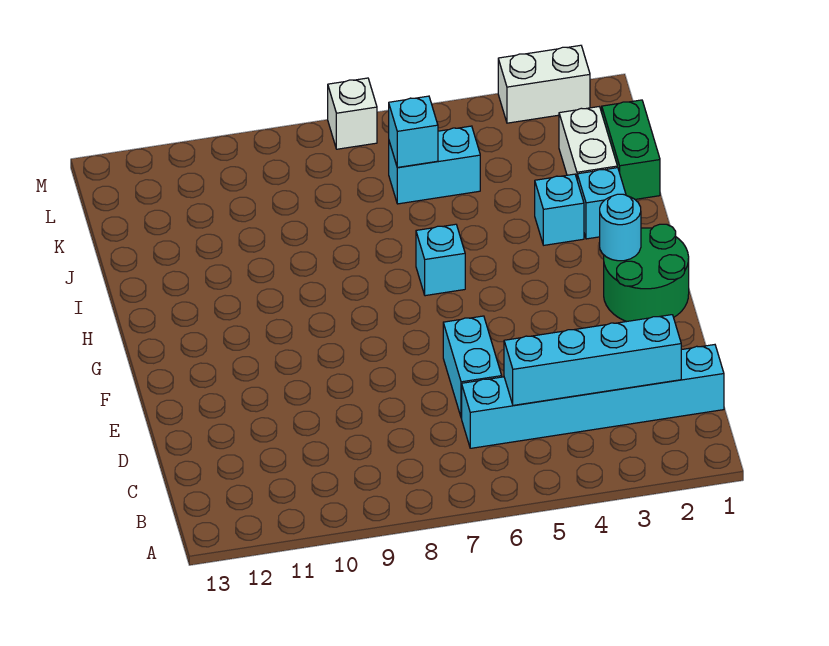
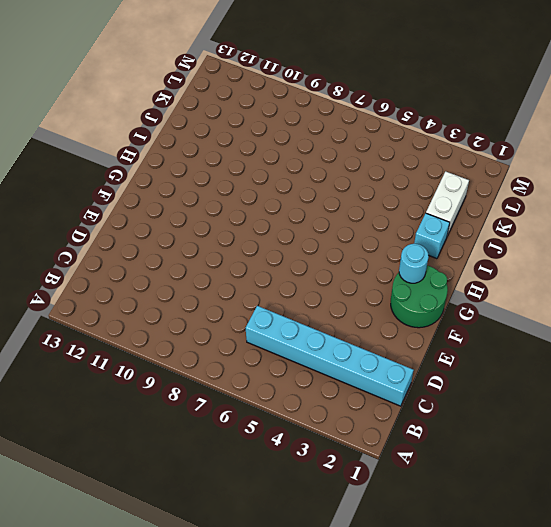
none -> cyan brick D6:E6 level 1
none -> cyan brick H6 level 1
none -> cyan brick I3 level 1

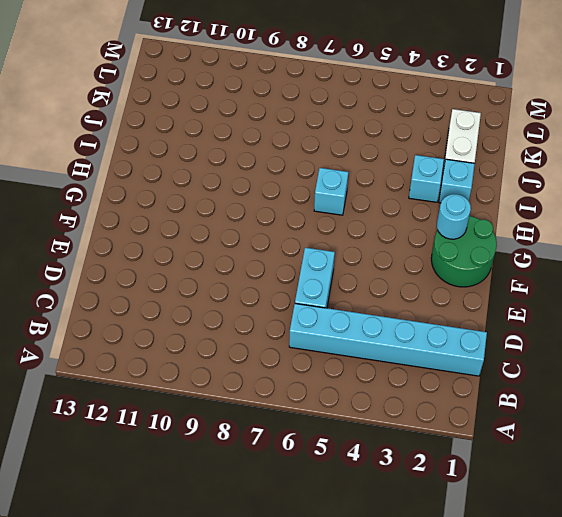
none -> green brick J1:K1 level 1
none -> cyan brick K5:K6 level 1
none -> white brick M2:M3 level 1

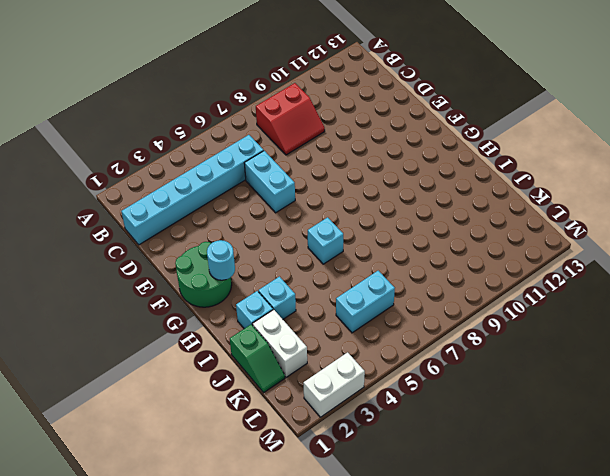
red slope B8:C9 level 1 top B -> none
green slope J1:K1 level 1 top J -> green brick J1:K1 level 1
none -> white brick M7 level 1
none -> cyan brick C2:C5 level 2
none -> cyan brick K6 level 2

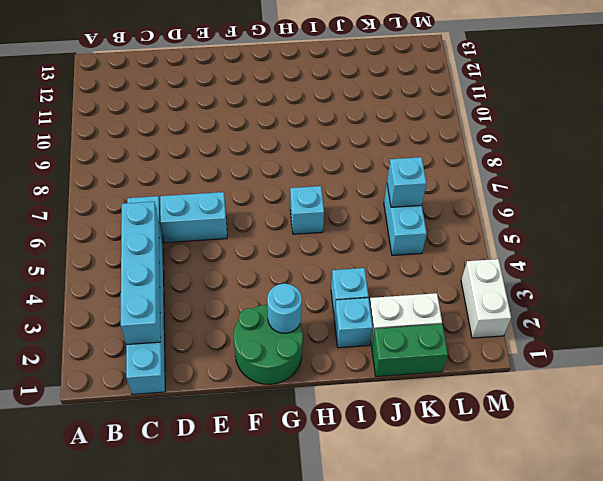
none -> white brick M7 level 1

